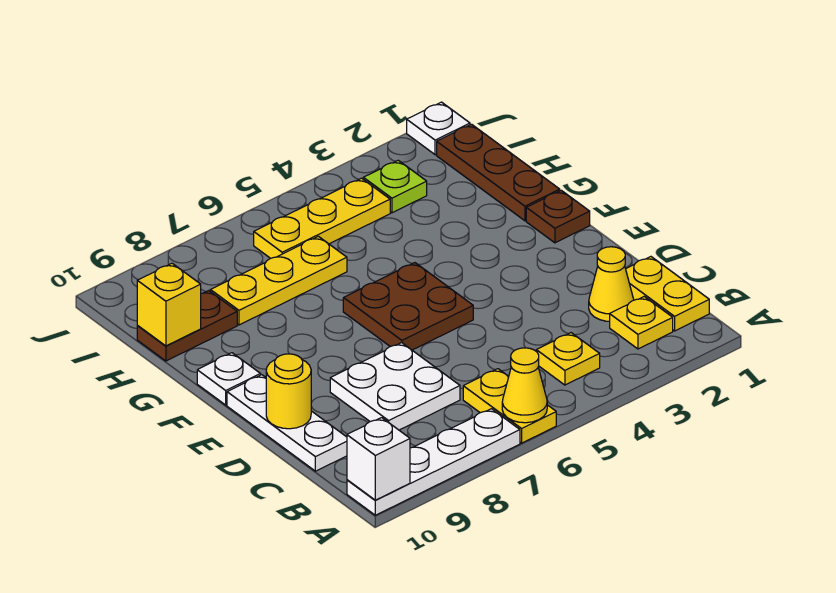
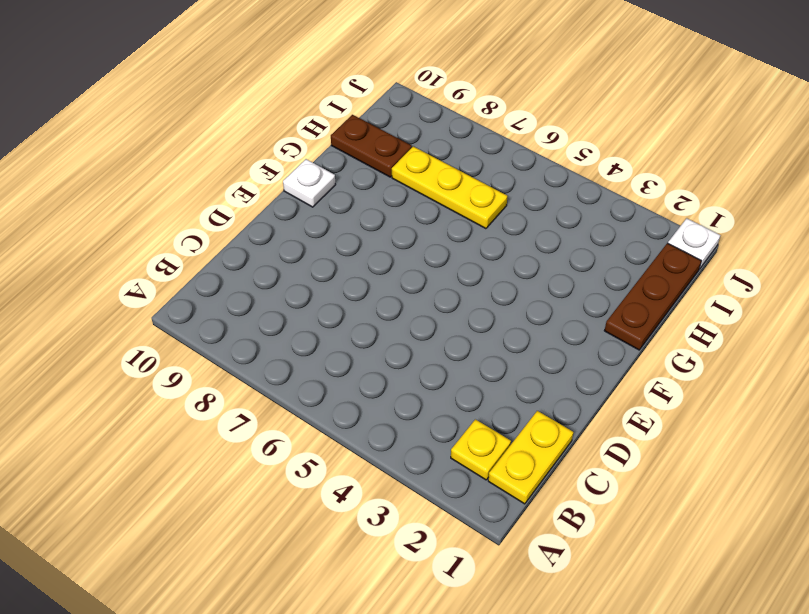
none -> yellow plate A6:B6 level 1
none -> white plate A7:A10 level 1
none -> yellow plate B4 level 1

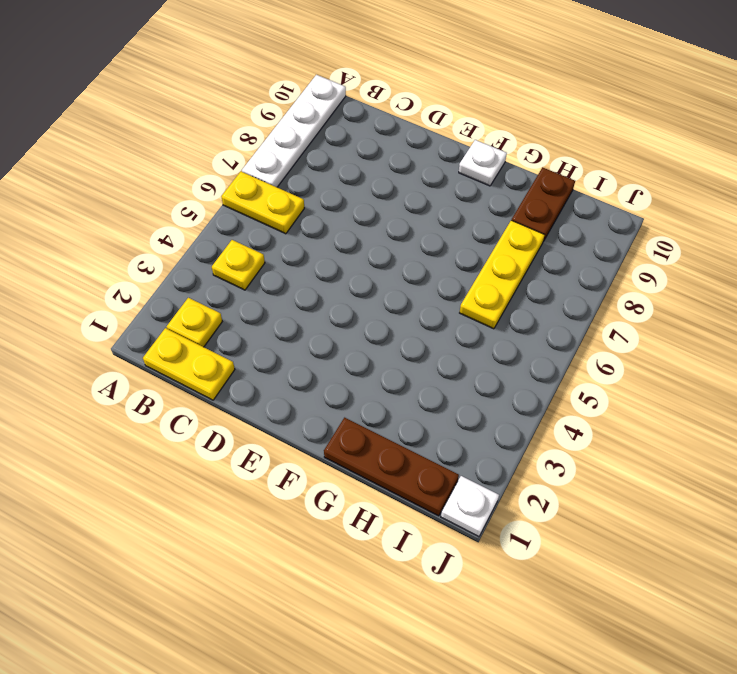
none -> yellow cone C2 level 1
none -> white plate C7:D8 level 1
none -> white plate C10:E10 level 1

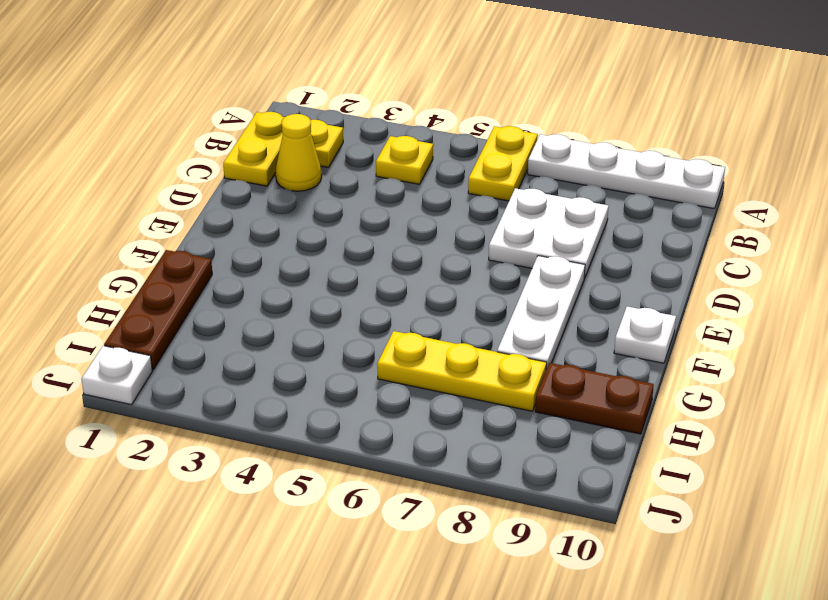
white plate E8:G8 level 1 -> white plate C10:E10 level 1
none -> brown plate E5:F6 level 1
none -> brown plate F1 level 1
none -> lime plate I3 level 1

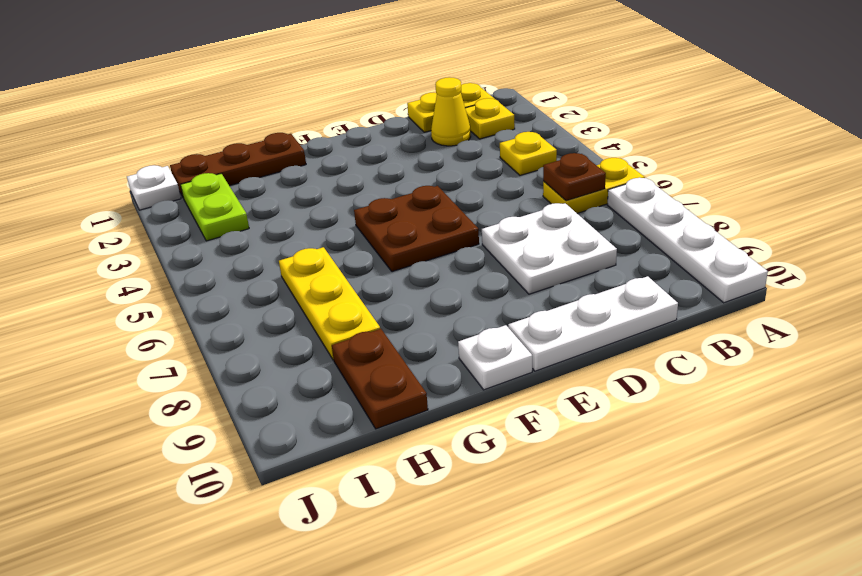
brown plate B6 level 2 -> brown plate F1 level 1
lime plate I2:I3 level 1 -> lime plate I3 level 1
none -> yellow plate I4:I6 level 1
none -> yellow cone A6 level 2
none -> white brick A10 level 2

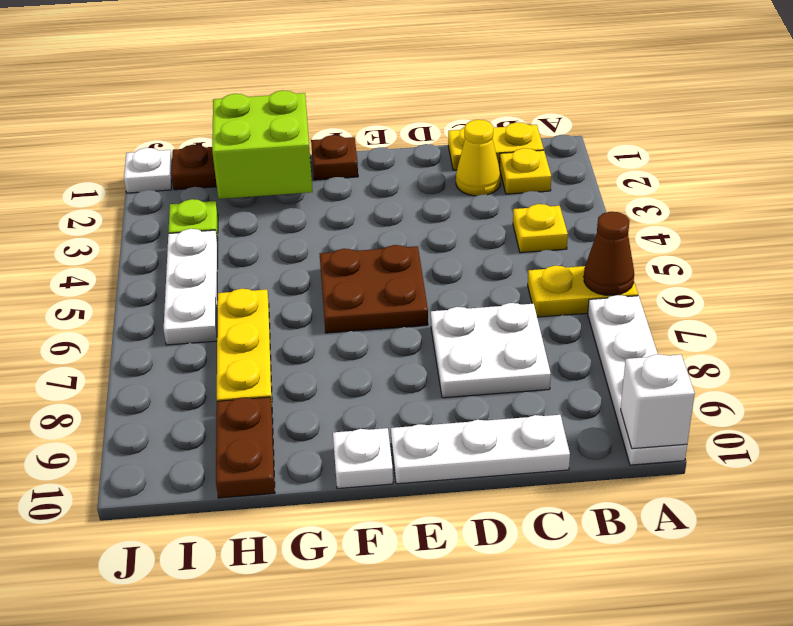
brown cone A6 level 2 -> yellow cone A6 level 2
lime brick G1:H2 level 2 -> none
white plate I4:I6 level 1 -> yellow plate I4:I6 level 1
none -> yellow round brick D10 level 2
none -> yellow brick H10 level 2

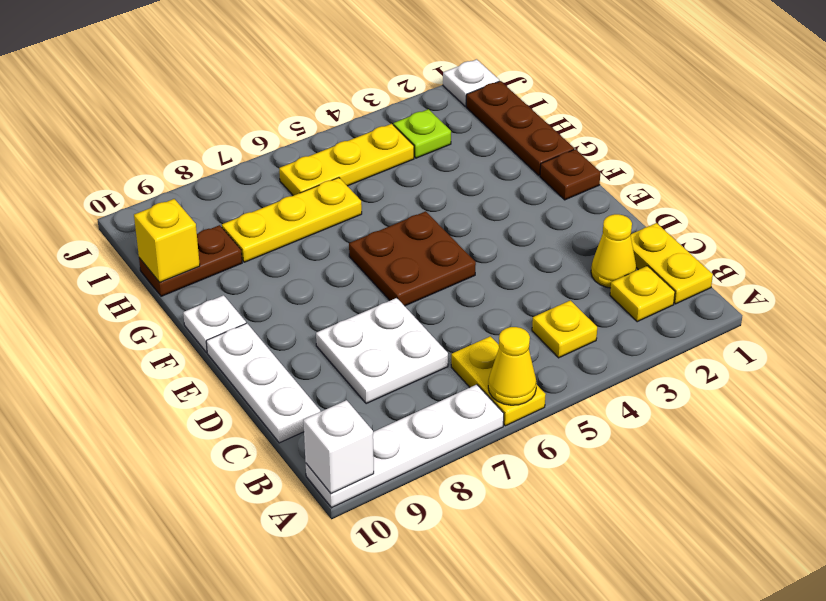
none -> yellow round brick D10 level 2

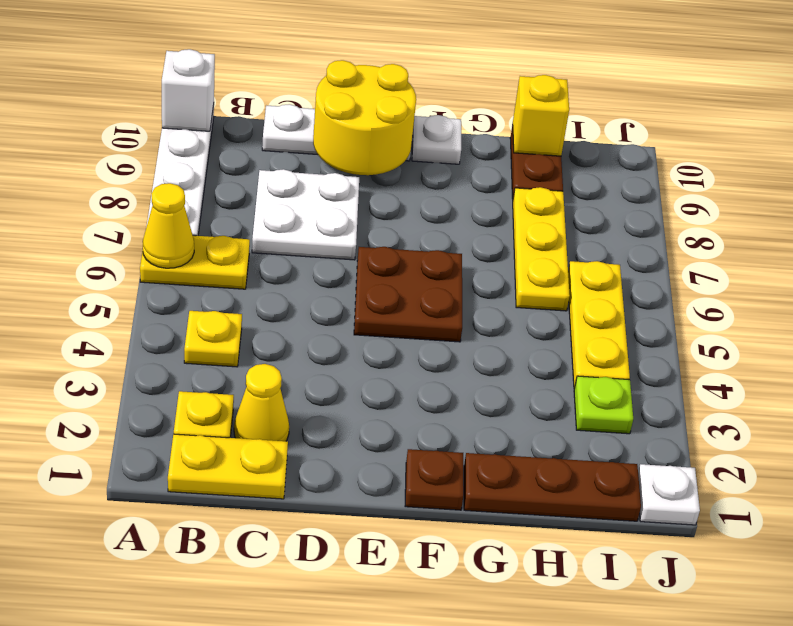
yellow round brick D9:E10 level 2 -> yellow round brick D10 level 2

